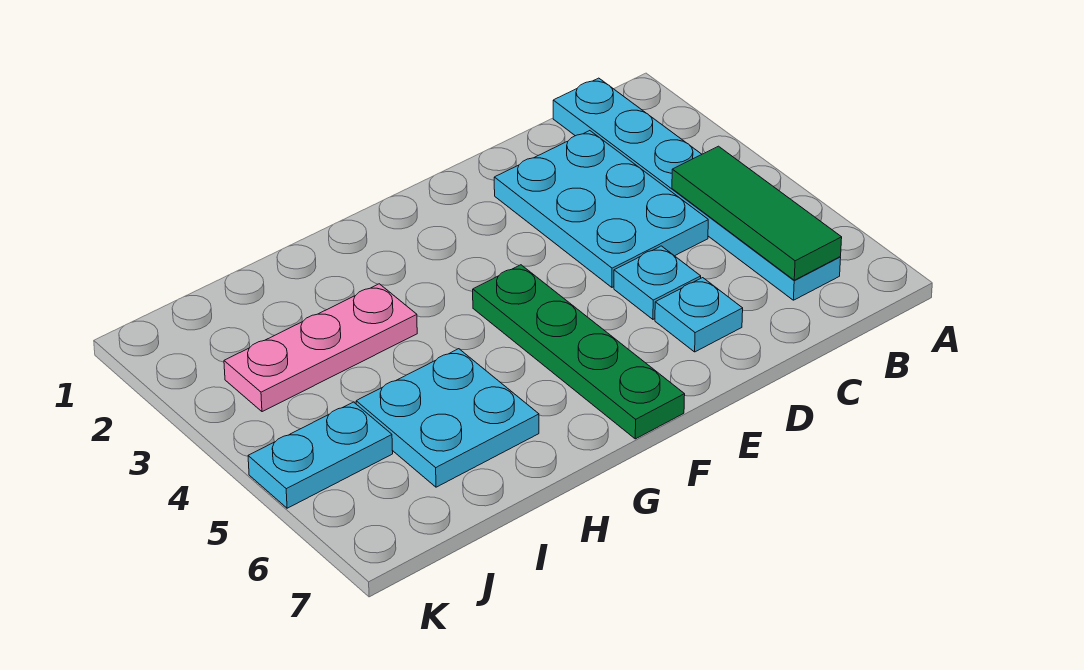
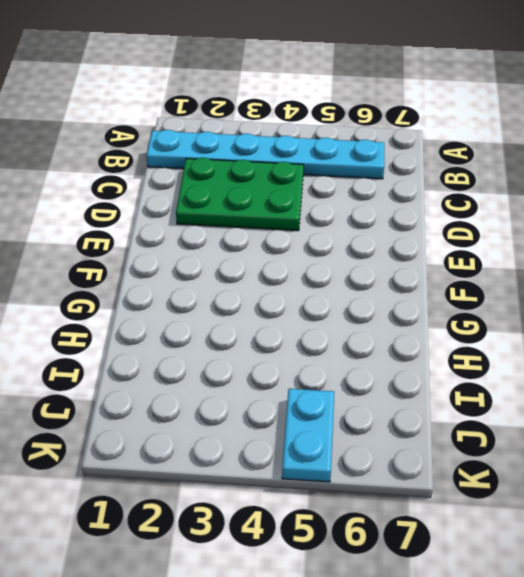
green plate C2:D4 level 1 -> cyan plate C2:D4 level 1
none -> cyan plate D5 level 1
none -> cyan plate D6 level 1

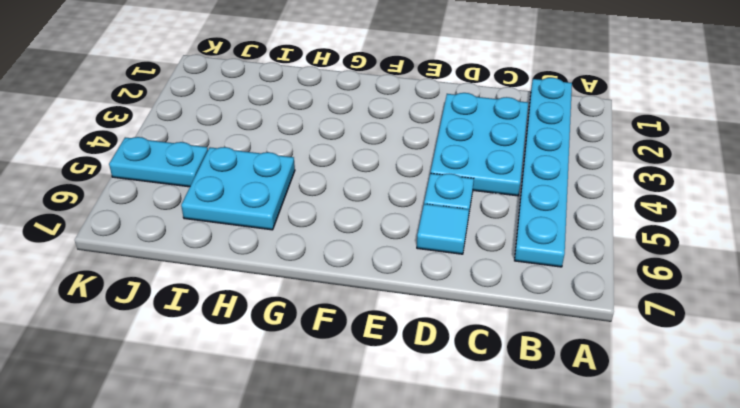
cyan tile D6 level 1 -> cyan plate D6 level 1
none -> green plate F4:F7 level 1
none -> pink plate H3:J3 level 1

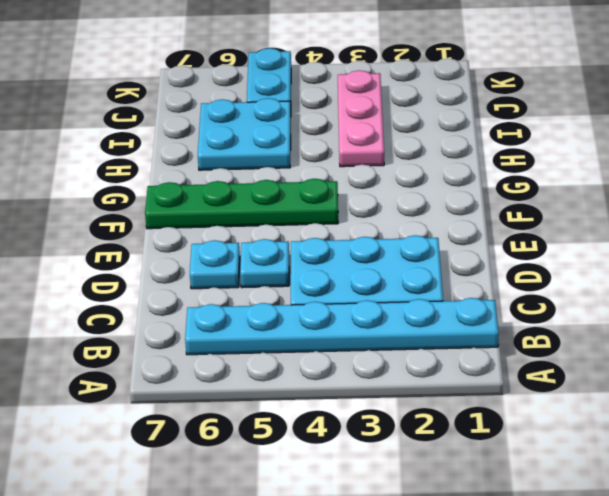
none -> green tile B4:B6 level 2

